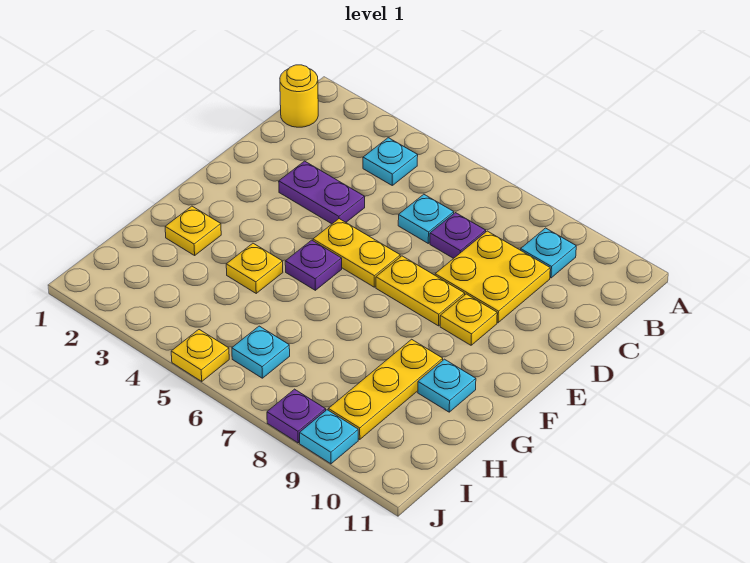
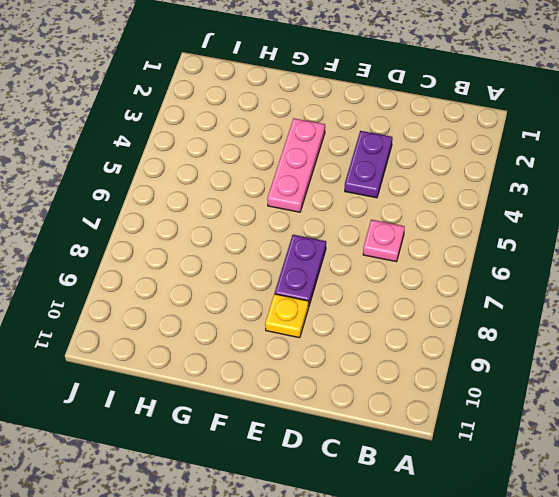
pink plate C6 level 1 -> cyan plate C6 level 1
purple plate E7:E8 level 1 -> yellow plate E7:E8 level 1
pink plate F3:F5 level 1 -> purple plate F5 level 1
none -> yellow round brick B1 level 1
none -> cyan plate B4 level 1
none -> cyan plate B9 level 1

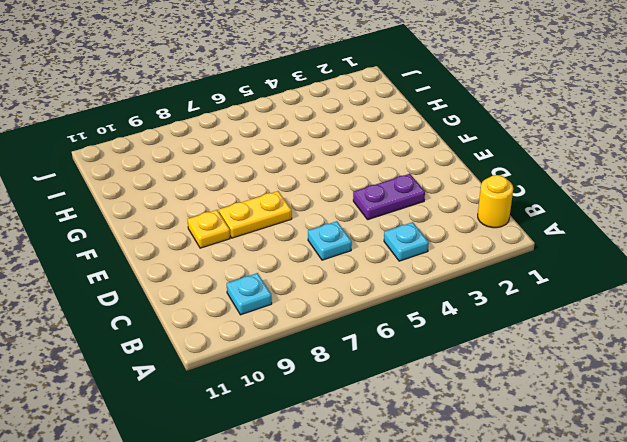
none -> purple plate C7 level 1
none -> yellow plate C8:D9 level 1
none -> yellow plate E5:E6 level 1

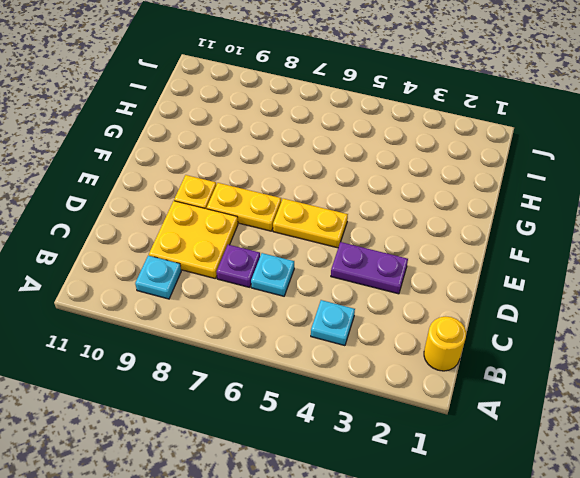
none -> purple plate F5 level 1
none -> yellow plate G2 level 1
none -> yellow plate G4 level 1

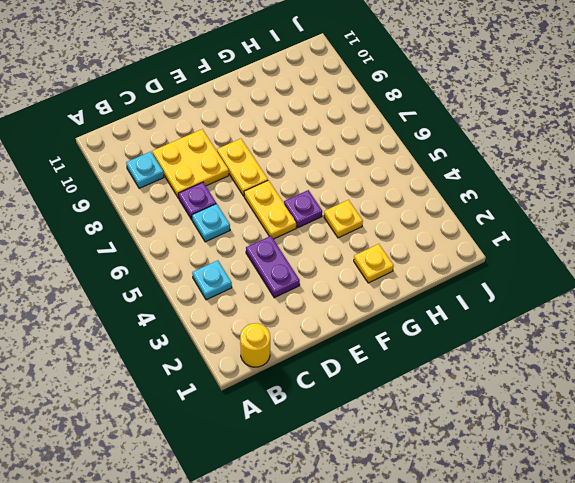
none -> yellow plate E9 level 1
none -> yellow plate G9:I9 level 1
none -> cyan plate G10 level 1

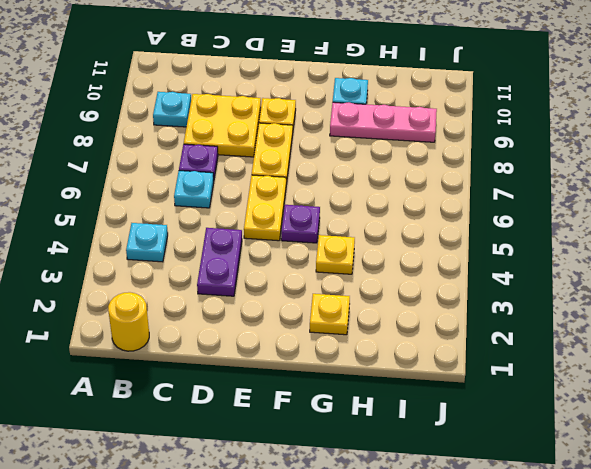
pink plate G9:I9 level 1 -> yellow plate G9:I9 level 1
none -> cyan plate I6 level 1
none -> yellow plate J5 level 1
none -> purple plate J8 level 1

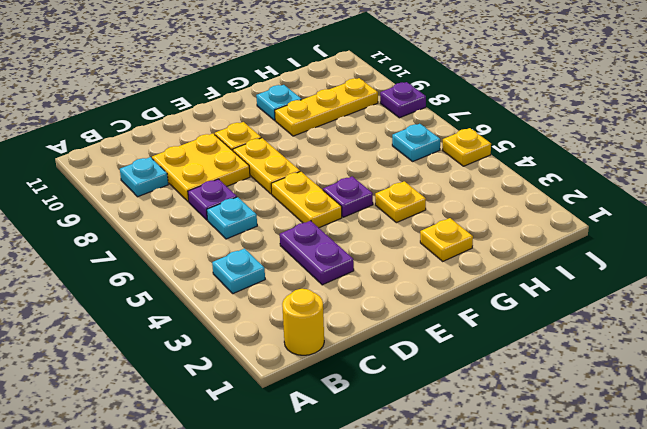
none -> cyan plate J9 level 1

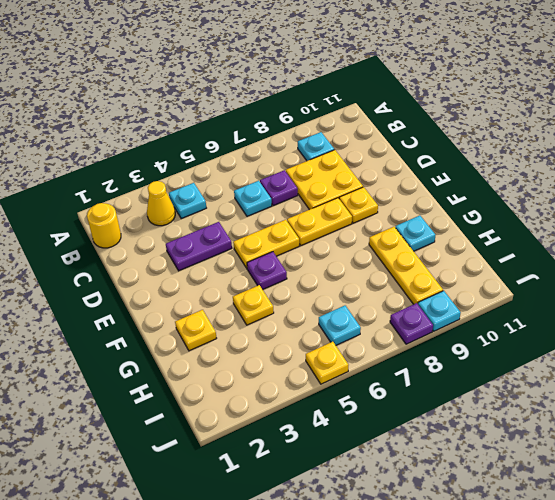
yellow cone B3 level 1 -> none

